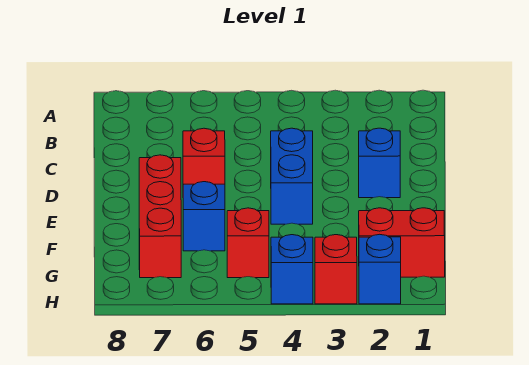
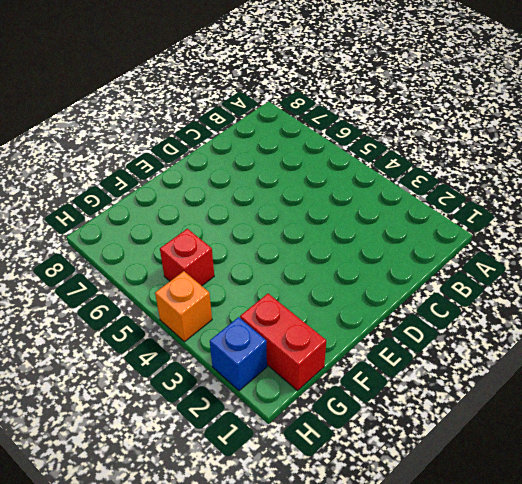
orange brick H4 level 1 -> blue brick H4 level 1
none -> blue brick D2 level 1
none -> blue brick D4:E4 level 1

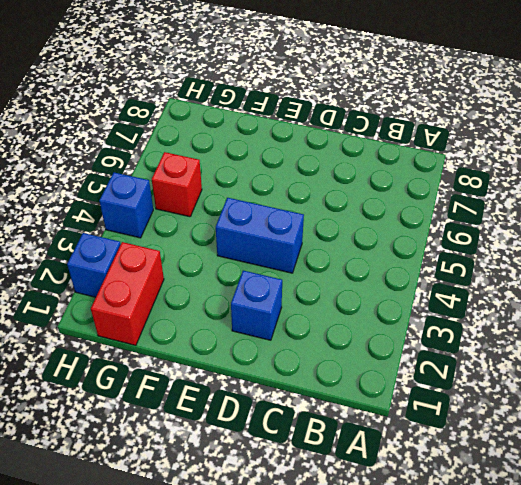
none -> red brick D6 level 1
none -> red brick E7:G7 level 1

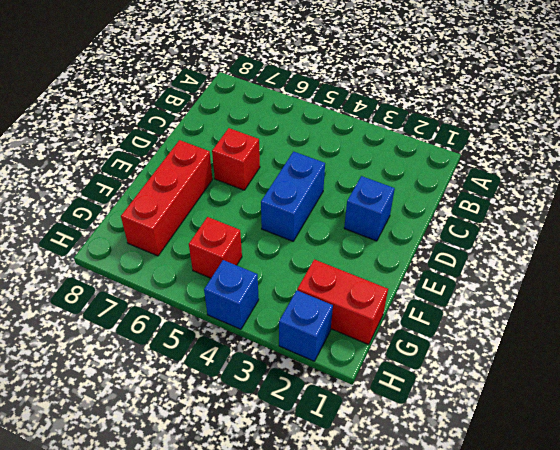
none -> blue brick F6 level 1
none -> red brick H3 level 1

